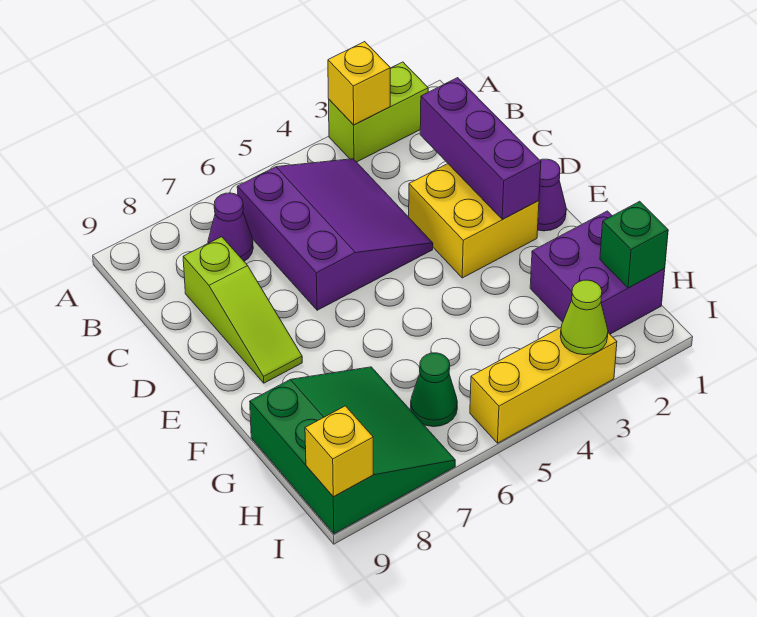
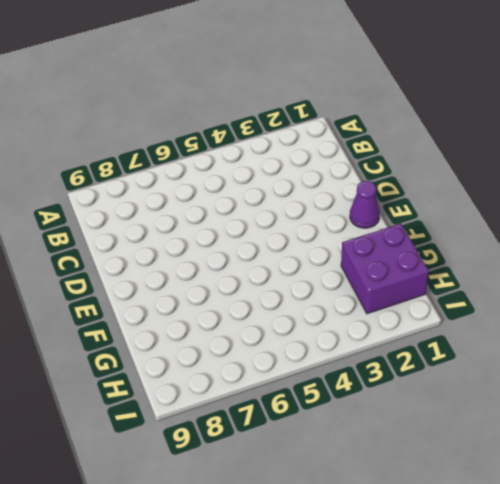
none -> lime brick A2:A3 level 1
none -> purple slope B4:D6 level 1 top 6
none -> purple cone B7 level 1

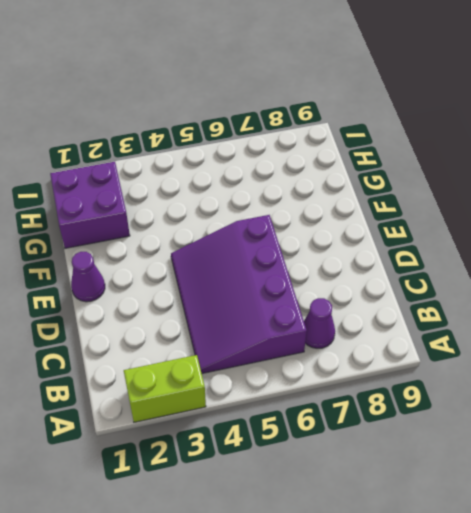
purple slope B4:E6 level 1 top 6 -> purple slope B4:D6 level 1 top 6
none -> lime slope C8:E8 level 1 top C
none -> yellow brick D2:E3 level 1
none -> green slope G7:I9 level 1 top 9

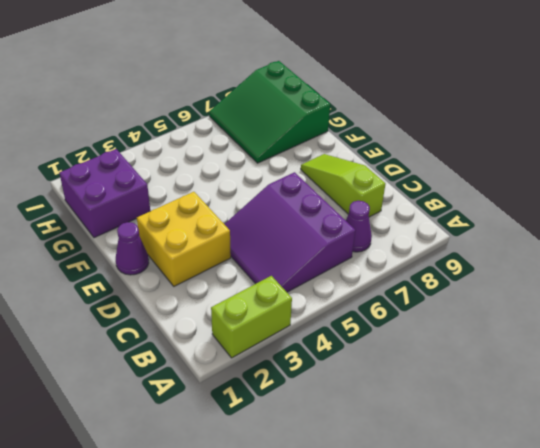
none -> green cone H6 level 1
none -> yellow brick I3:I5 level 1
none -> yellow brick A3 level 2

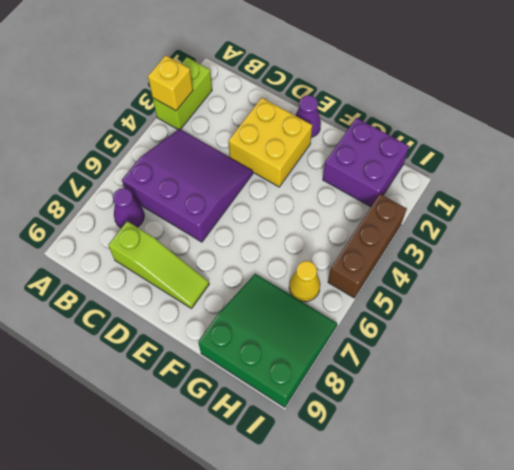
yellow cone H6 level 1 -> green cone H6 level 1
brown brick I3:I5 level 1 -> yellow brick I3:I5 level 1
none -> purple brick C2:E2 level 2
none -> green brick H1 level 2
none -> lime cone I3 level 2

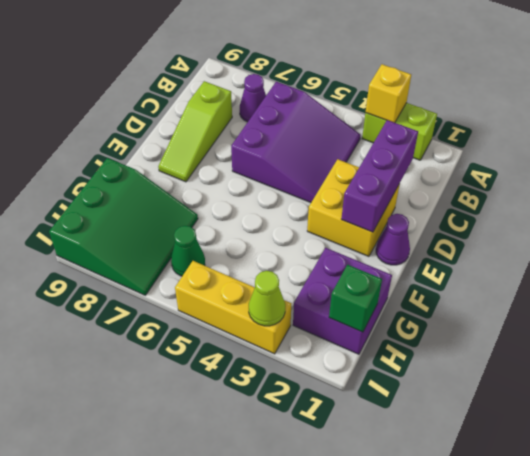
none -> yellow brick I9 level 2

